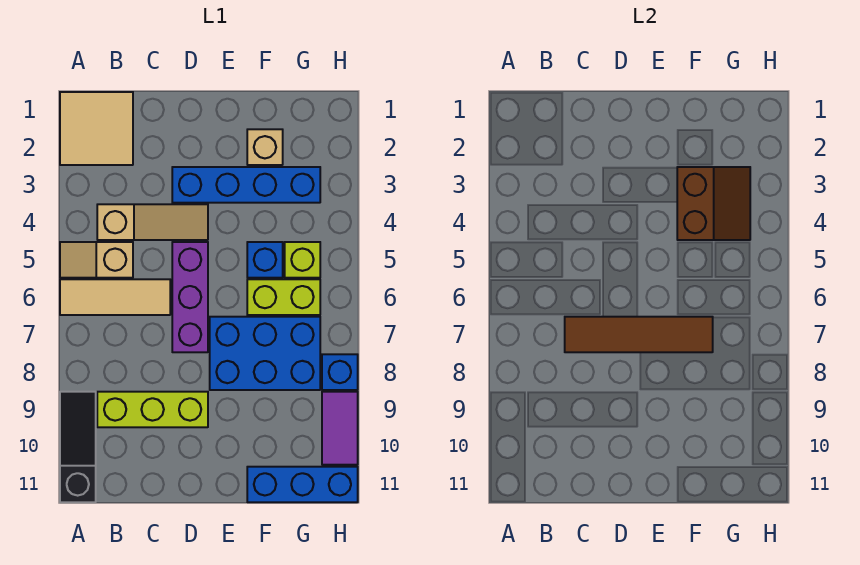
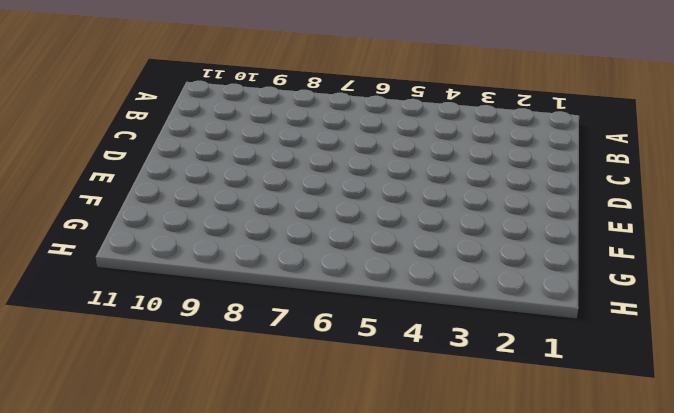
none -> tan tile A1:B2 level 1
none -> tan slope A5:B5 level 1 top B
none -> tan tile A6:C6 level 1

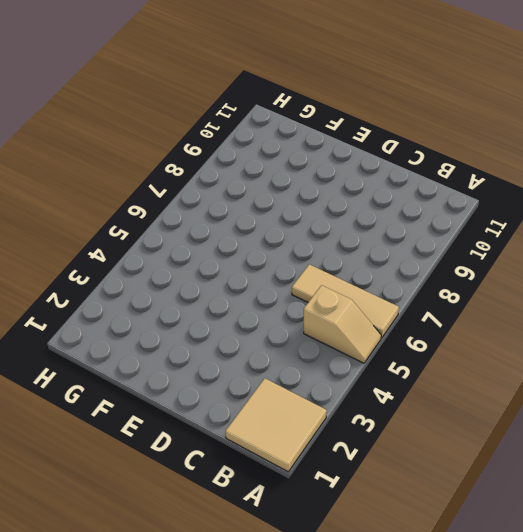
none -> black slope A9:A11 level 1 top 11
none -> tan slope B4:D4 level 1 top B
none -> lime brick B9:D9 level 1

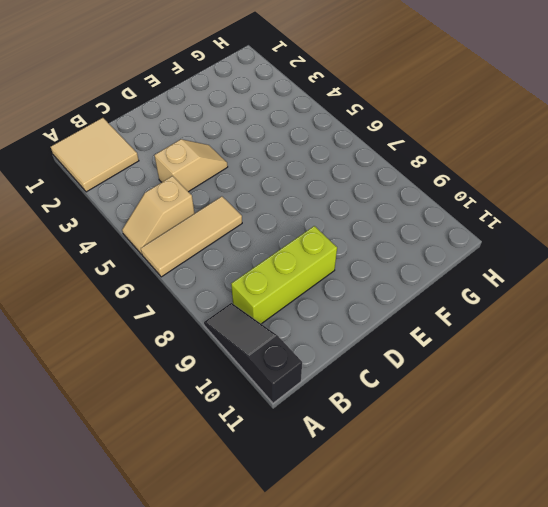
tan slope C4:D4 level 1 top C -> tan slope B4:D4 level 1 top B
none -> blue brick D3:G3 level 1
none -> purple brick D5:D7 level 1
none -> blue brick E7:G8 level 1

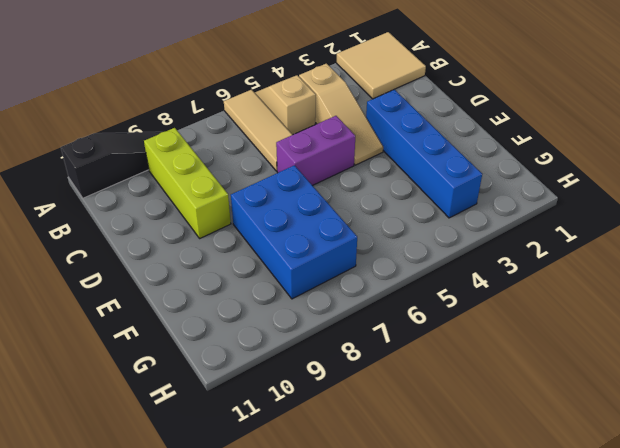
purple brick D5:D6 level 1 -> purple brick D5:D7 level 1
none -> tan brick F2 level 1
none -> blue brick F5 level 1
none -> lime brick F6:G6 level 1

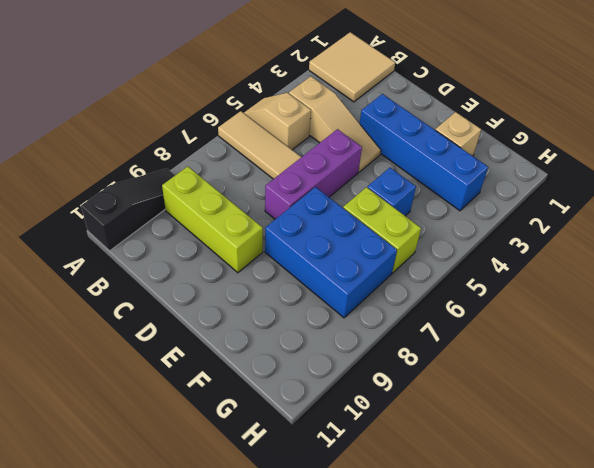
none -> blue brick F11:H11 level 1
none -> lime brick G5 level 1
none -> blue brick H8 level 1

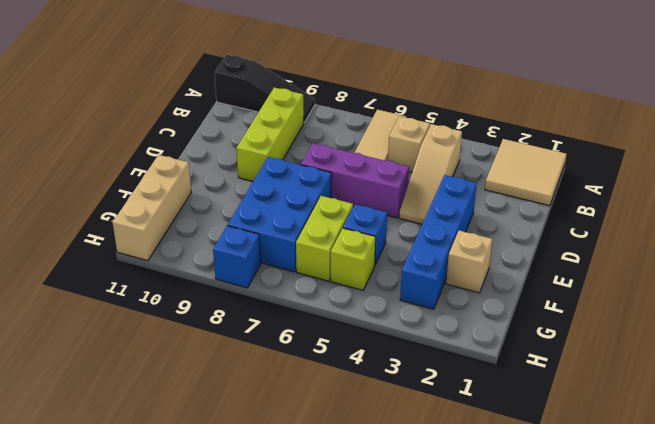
tan brick F11:H11 level 1 -> blue brick F11:H11 level 1
none -> purple tile H9:H10 level 1
none -> brown tile C7:F7 level 2
none -> brown slope F3:G4 level 2 top F

